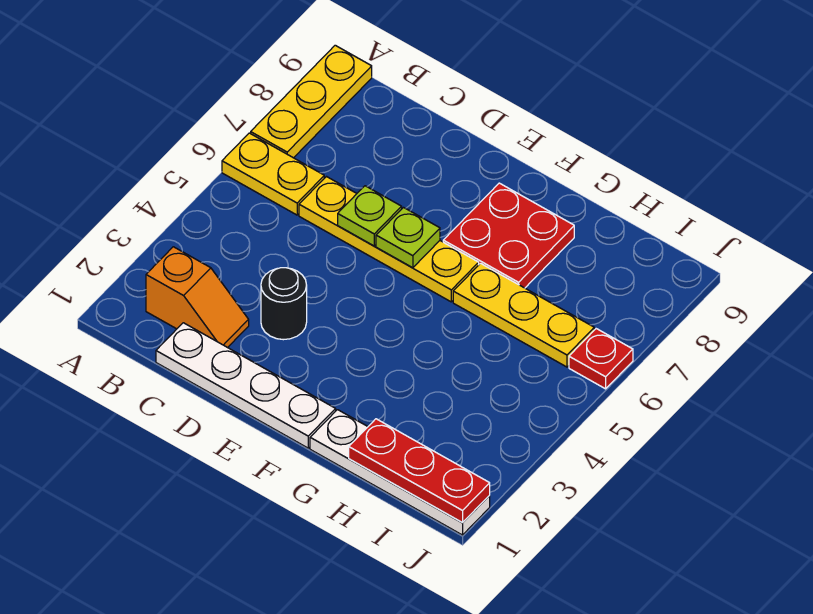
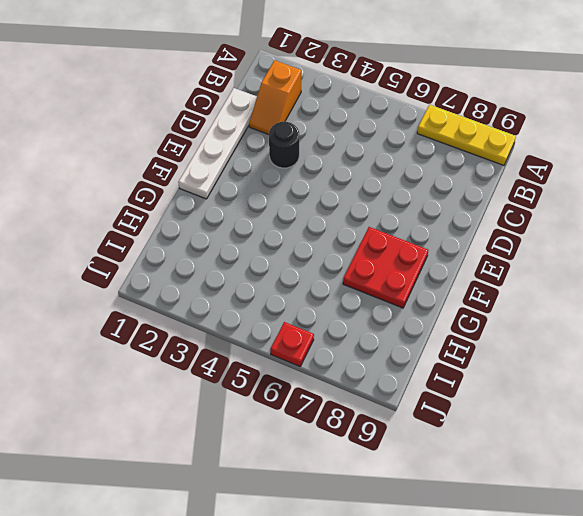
none -> yellow plate A6:B6 level 1
none -> yellow plate C6:F6 level 1
none -> white plate G1:J1 level 1

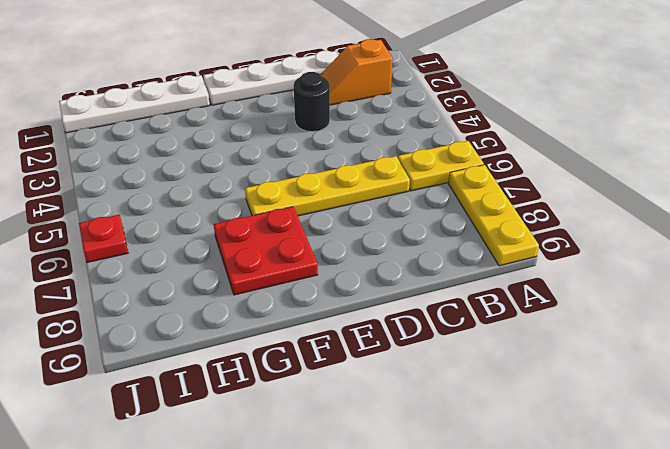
none -> yellow plate G6:I6 level 1
none -> lime plate D6 level 2
none -> lime plate E6 level 2

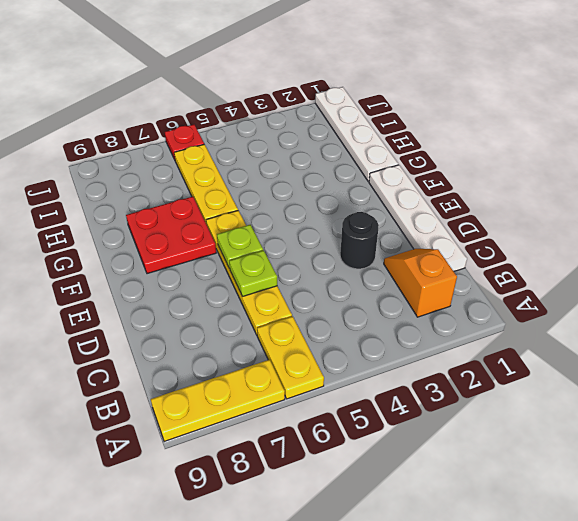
none -> red plate H1:J1 level 2

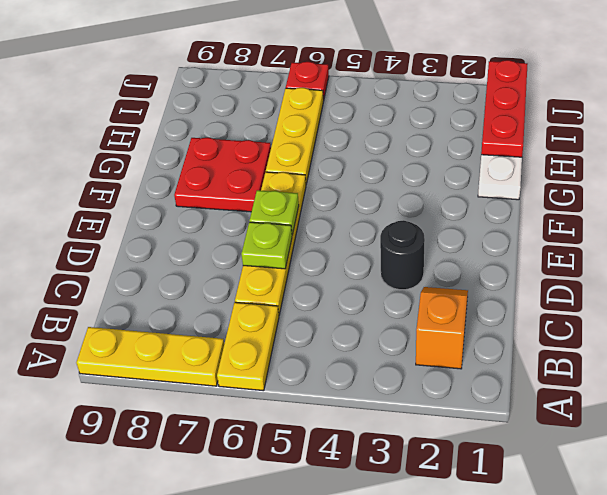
none -> white plate C1:F1 level 1

